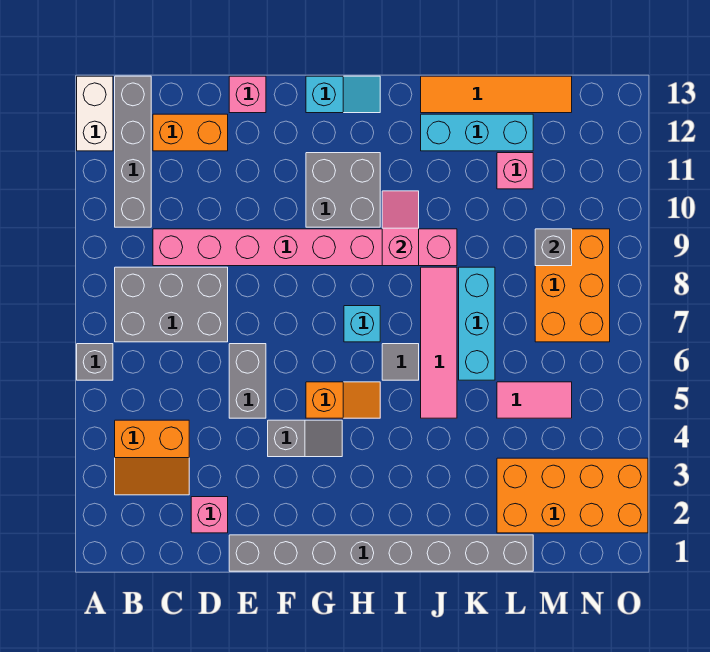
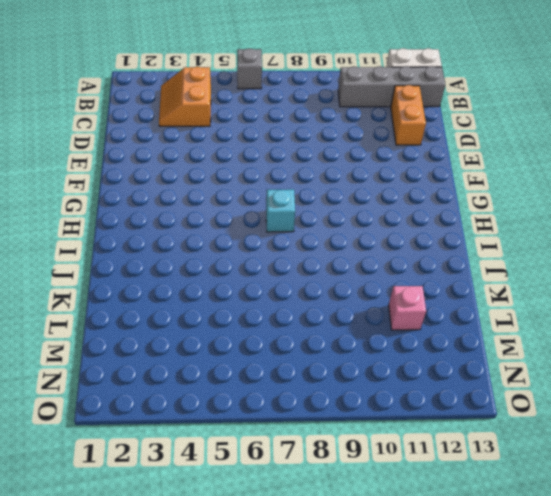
none -> grey brick B7:D8 level 1
none -> pink brick C9:J9 level 1
none -> pink brick D2 level 1

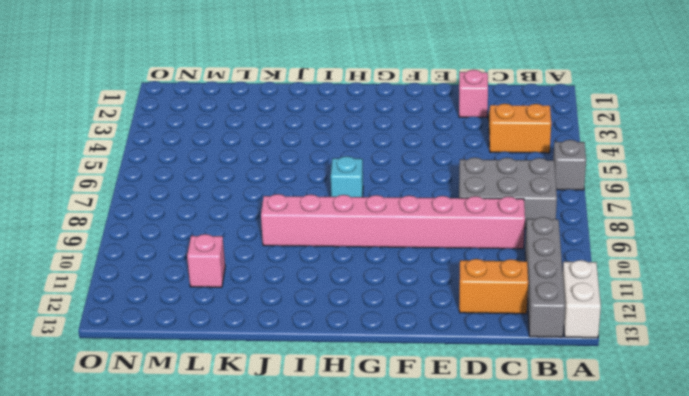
none -> grey brick E1:L1 level 1
none -> grey brick E5:E6 level 1
none -> pink brick E13 level 1

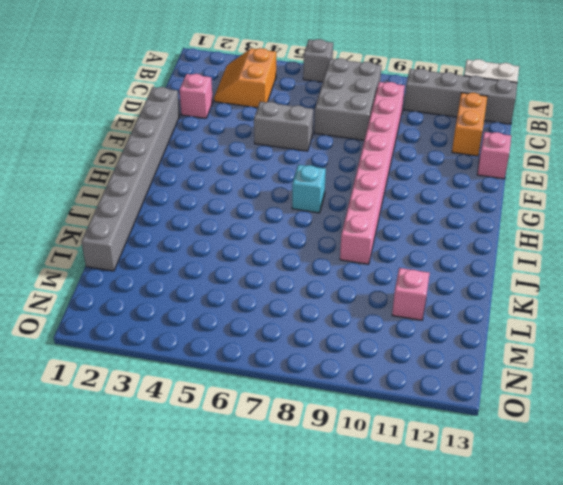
none -> grey slope F4:G4 level 1 top F
none -> orange slope G5:H5 level 1 top G
none -> grey brick G10:H11 level 1

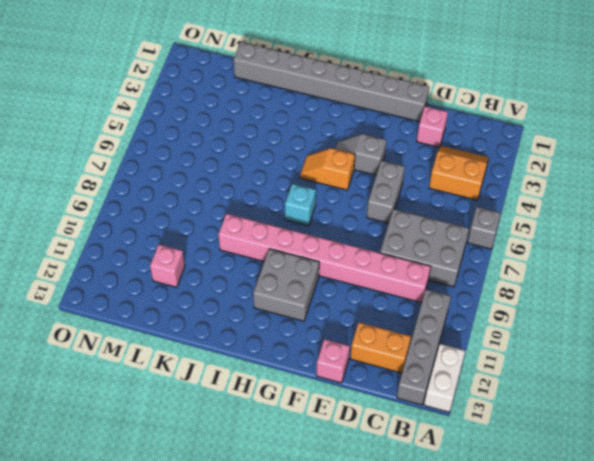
none -> cyan slope G13:H13 level 1 top G
none -> grey tile I6 level 1
none -> pink tile J5:J8 level 1

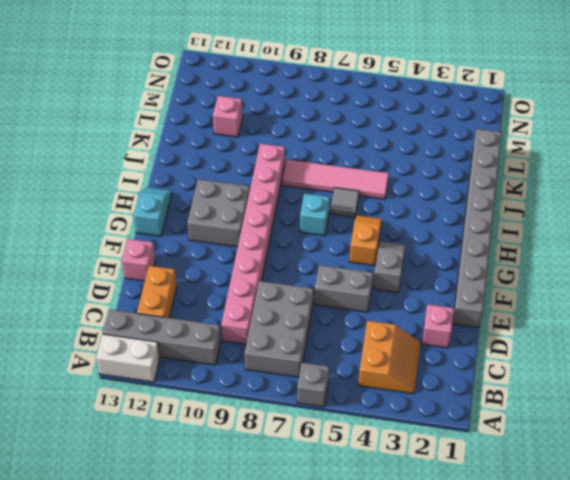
none -> cyan brick J12:L12 level 1
none -> orange tile J13:M13 level 1
none -> cyan brick K6:K8 level 1

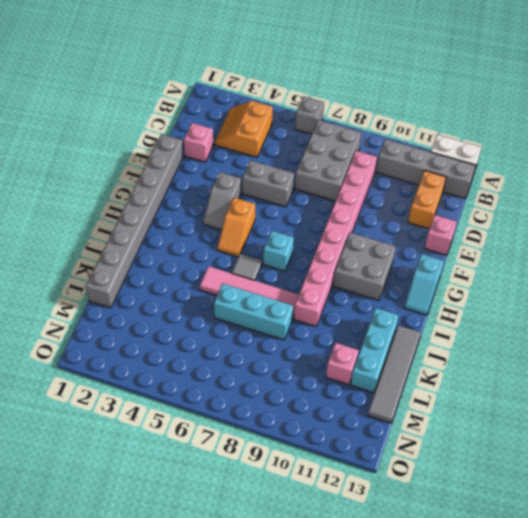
grey tile J13:M13 level 1 -> orange tile J13:M13 level 1
none -> orange brick L2:O3 level 1
none -> pink tile L5:M5 level 1
none -> orange brick M7:N9 level 1

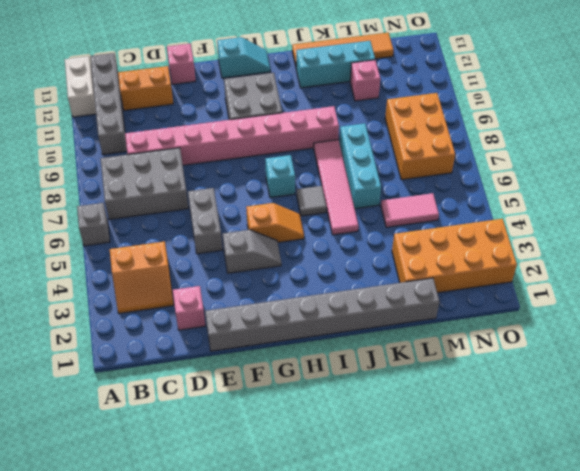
none -> pink slope I9:I10 level 2 top 9
none -> grey brick M9 level 2

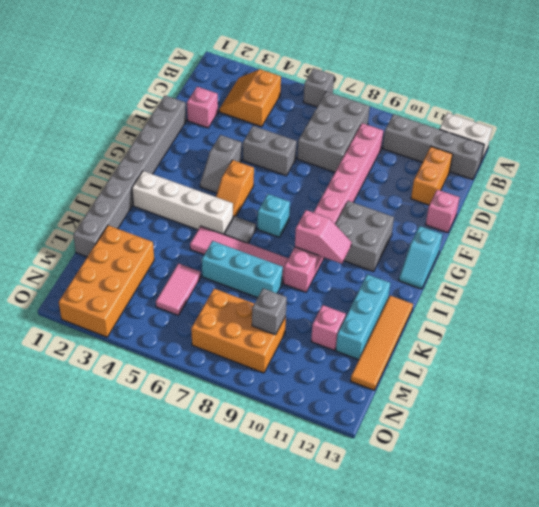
white brick I2:I5 level 1 -> none

